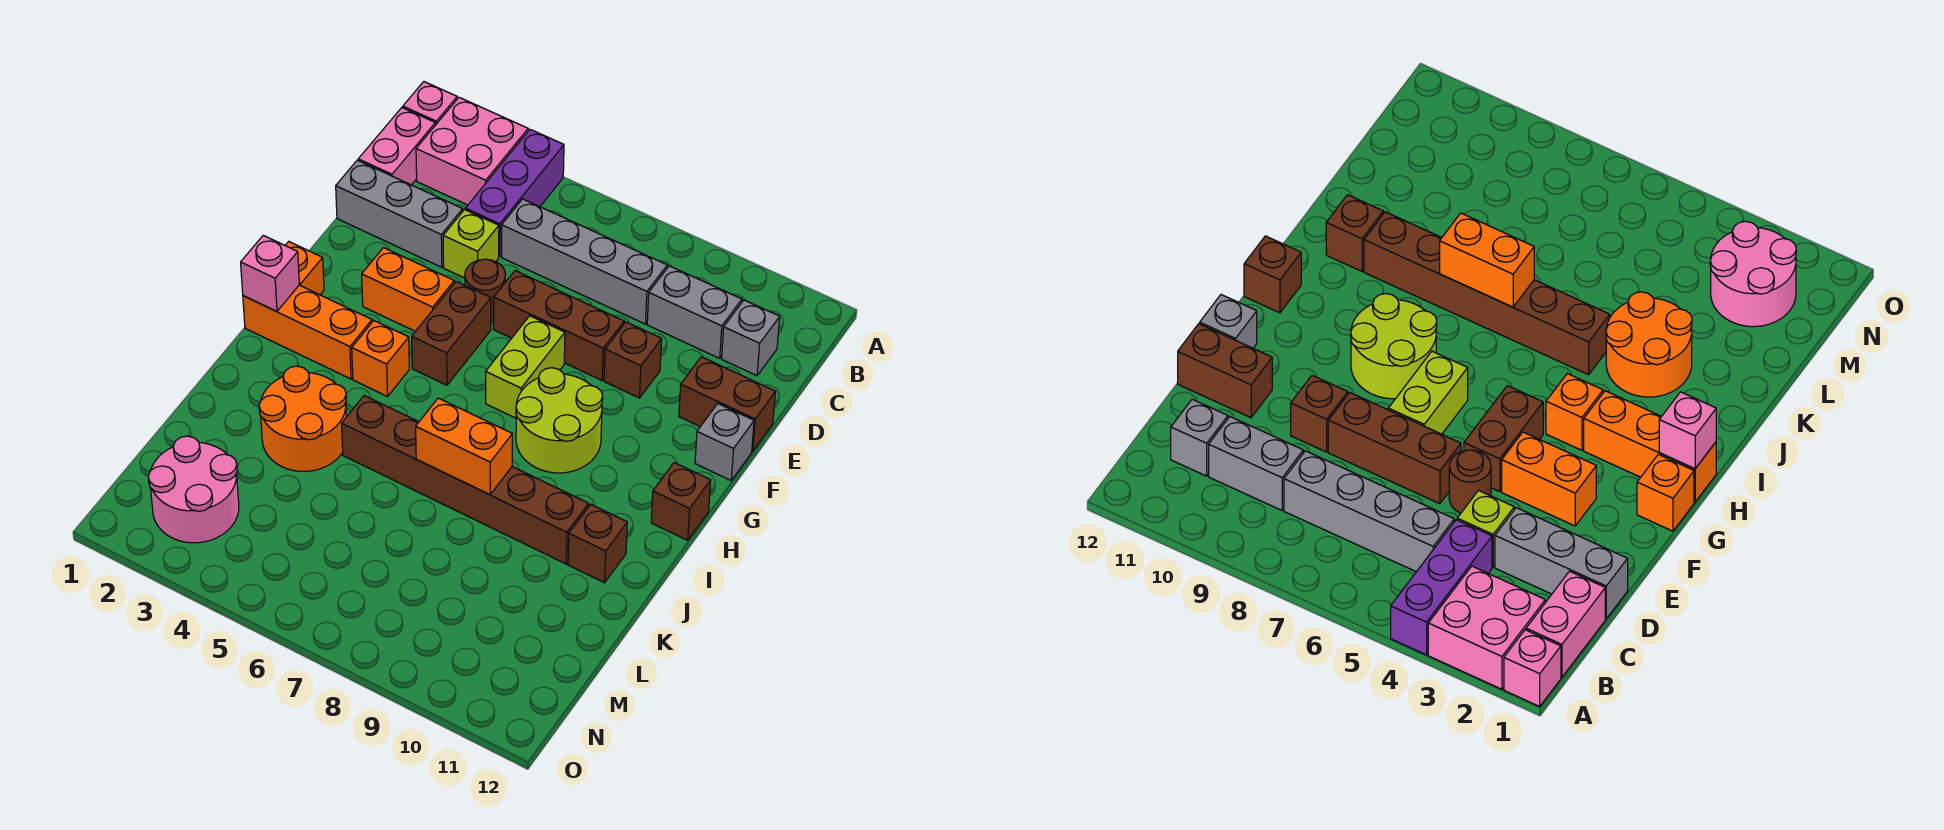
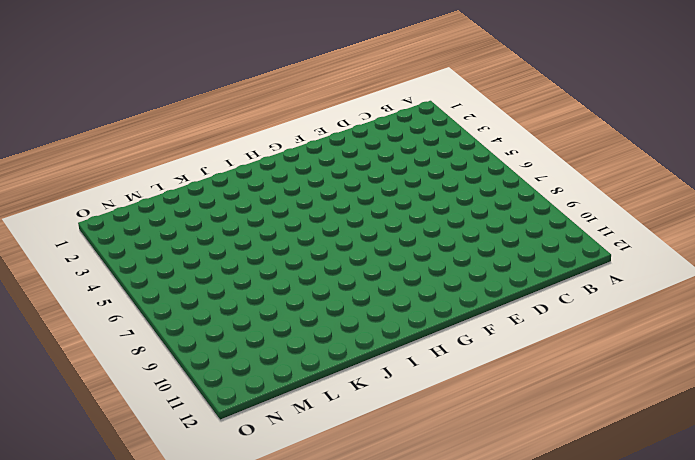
none -> pink brick A1 level 1
none -> pink brick A2:B3 level 1
none -> purple brick A4:C4 level 1

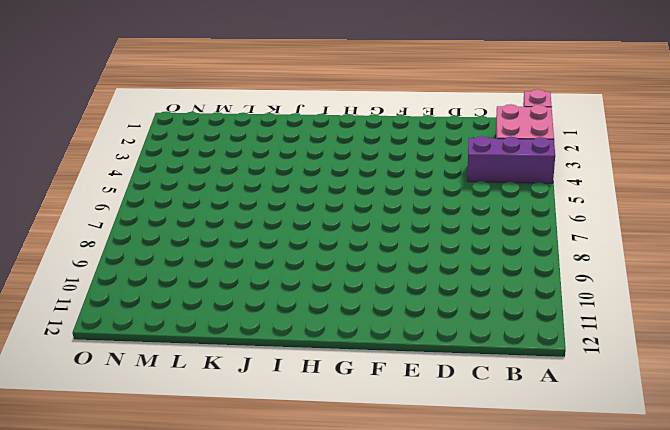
none -> pink brick B1:C1 level 1
none -> grey brick C5:C8 level 1
none -> grey brick C9:C10 level 1

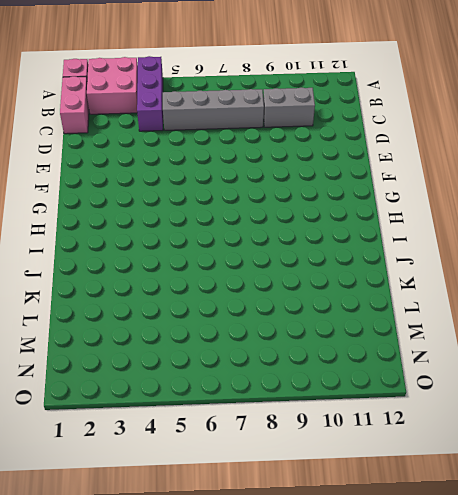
none -> grey brick C11 level 1
none -> grey brick D1:D3 level 1
none -> lime brick D4 level 1

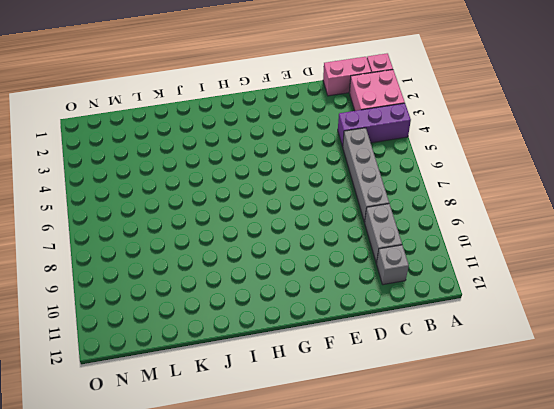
none -> grey brick D1:D3 level 1
none -> lime brick D4 level 1
none -> brown round brick E5 level 1

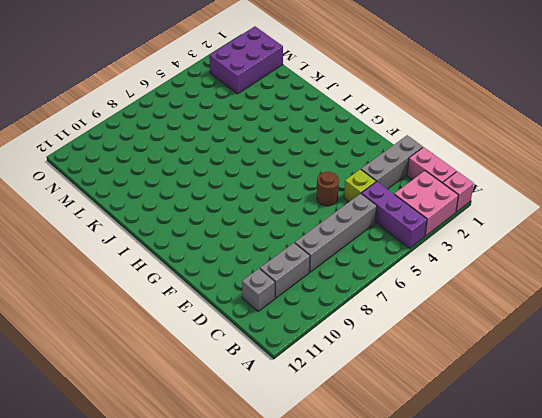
purple brick M1:N3 level 1 -> pink round brick M2:N3 level 1
none -> brown brick E6:E8 level 1
none -> brown brick E9 level 1
none -> brown brick E11:E12 level 1

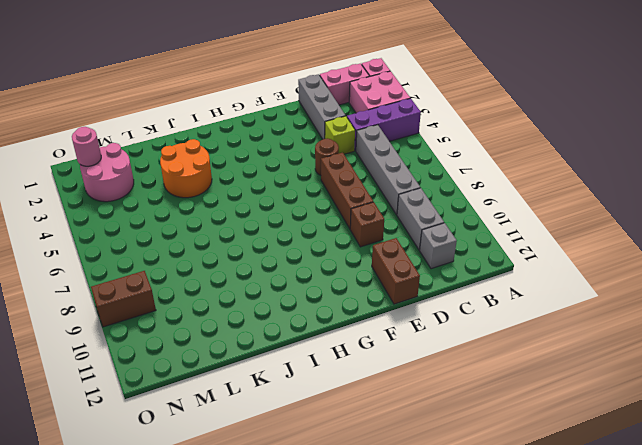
pink round brick N2 level 2 -> none
brown brick N9:O9 level 1 -> brown brick F5:G5 level 1
none -> orange brick F3:F4 level 1
none -> lime brick F7:G7 level 1
none -> grey brick F12 level 1

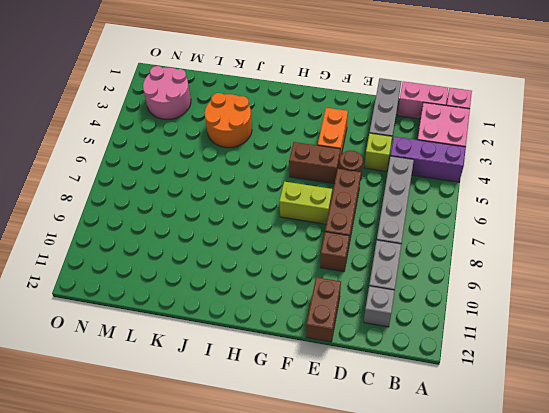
none -> grey brick F12 level 1
none -> orange brick G1 level 1
none -> lime round brick G8:H9 level 1

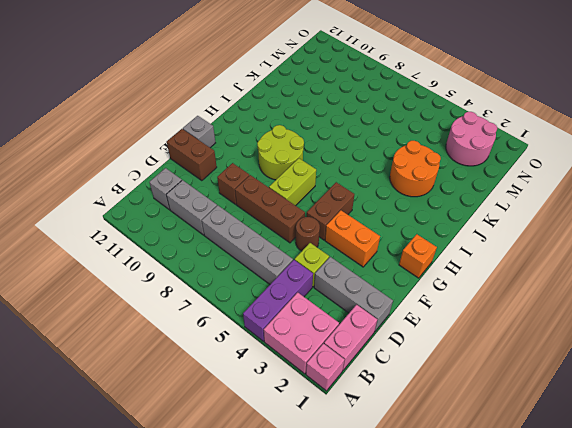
none -> orange brick H1:H3 level 1
none -> orange brick H4 level 1
none -> brown brick H12 level 1

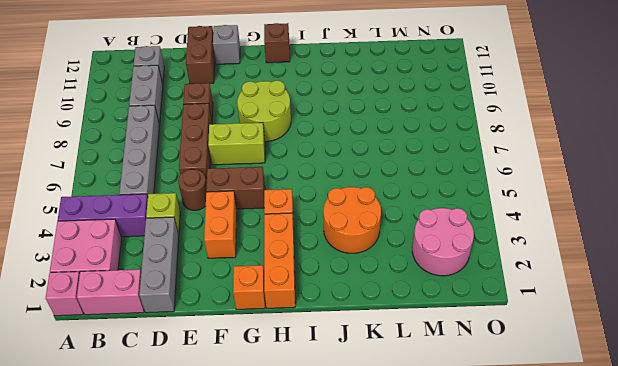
none -> brown brick J5:J10 level 1
none -> brown brick J11 level 1
none -> pink brick H1 level 2

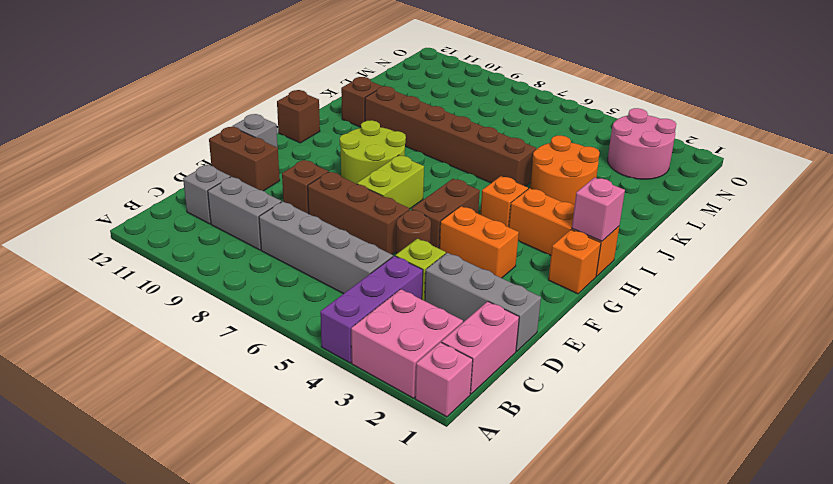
none -> orange brick J7:J8 level 2

